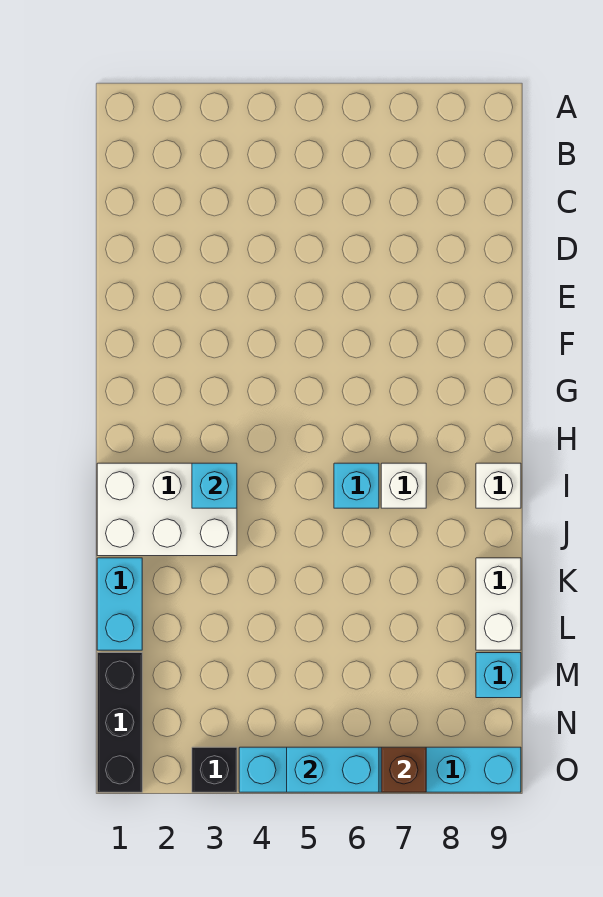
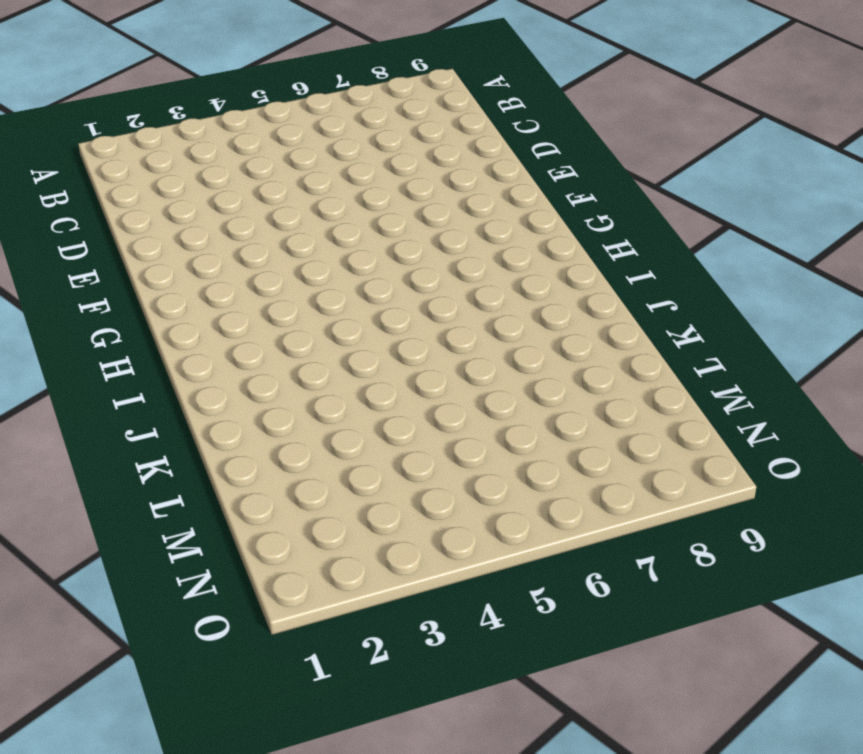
none -> white brick I1:J3 level 1
none -> cyan brick I6 level 1
none -> white brick I7 level 1

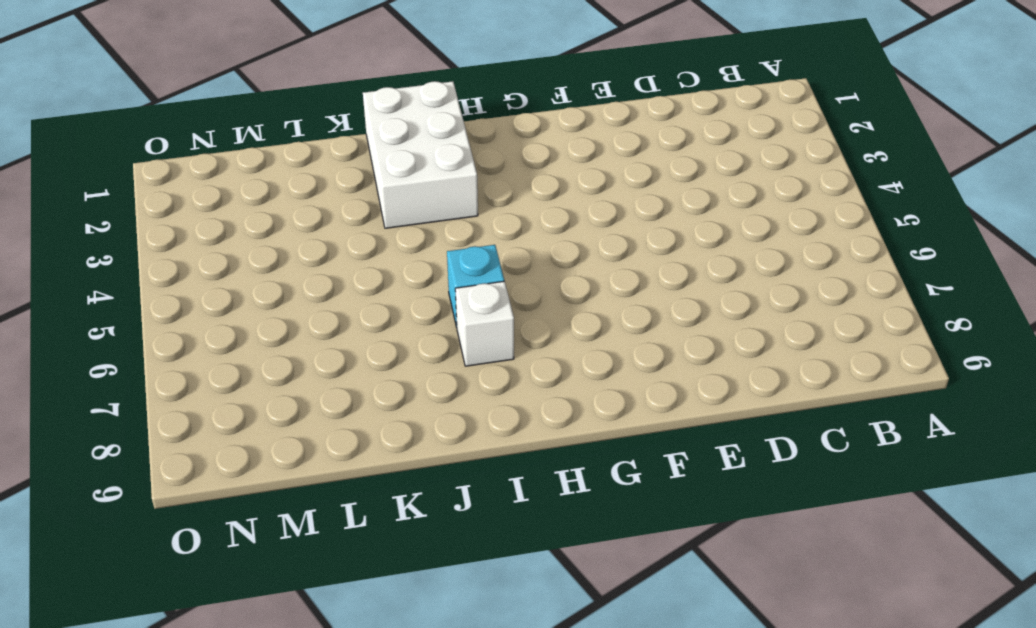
none -> white brick I9 level 1
none -> cyan brick K1:L1 level 1
none -> white brick K9:L9 level 1

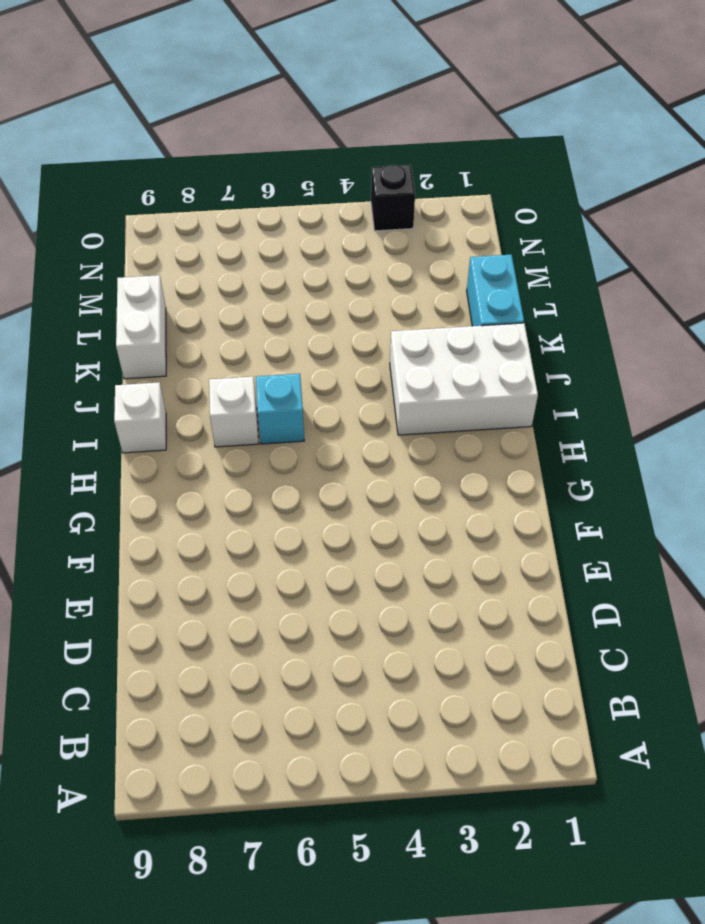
none -> black brick M1:O1 level 1
none -> cyan brick M9 level 1
none -> cyan brick O4:O9 level 1

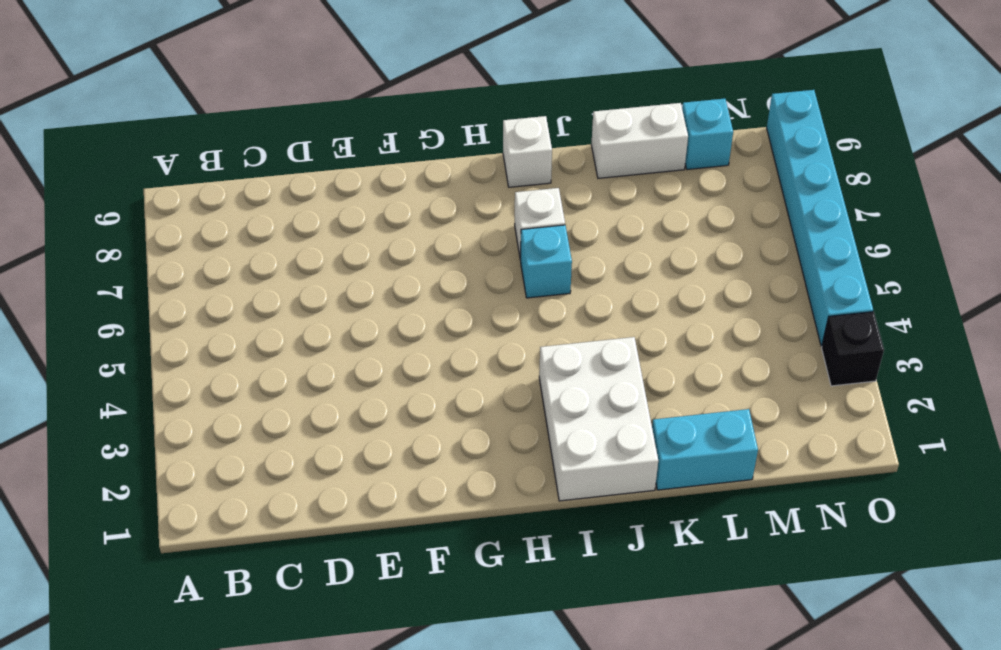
none -> black brick M1:O1 level 1
none -> cyan brick I3 level 2
none -> cyan brick O5:O6 level 2

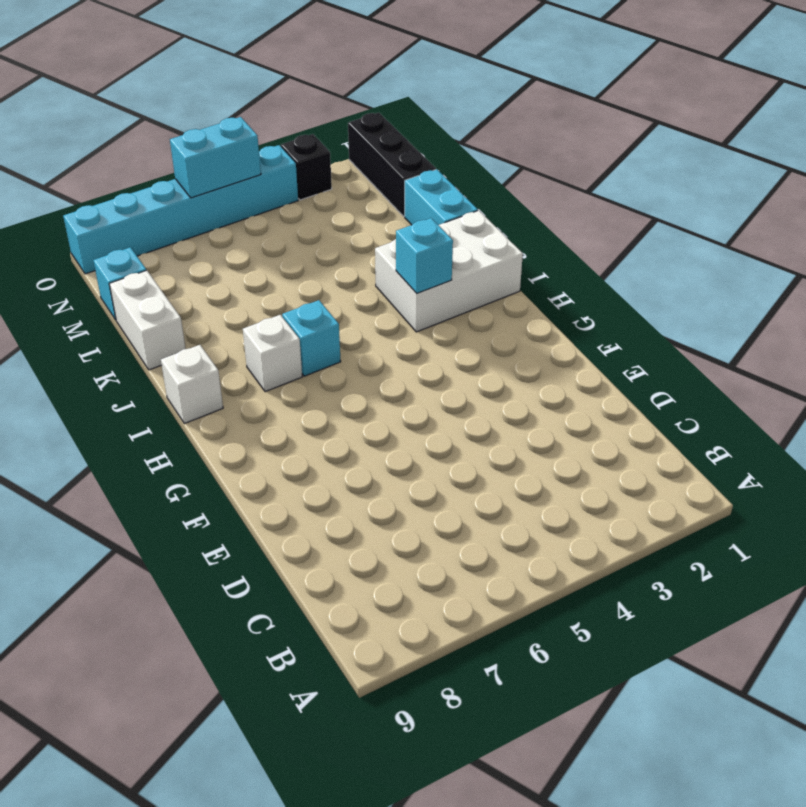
none -> brown brick O7 level 2

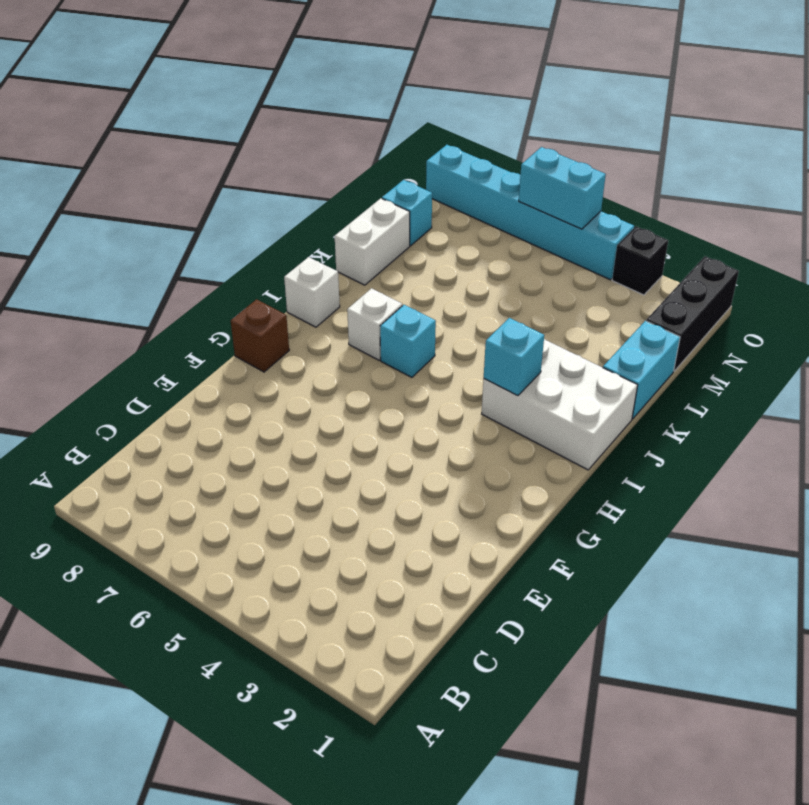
brown brick G9 level 1 -> brown brick O7 level 2

